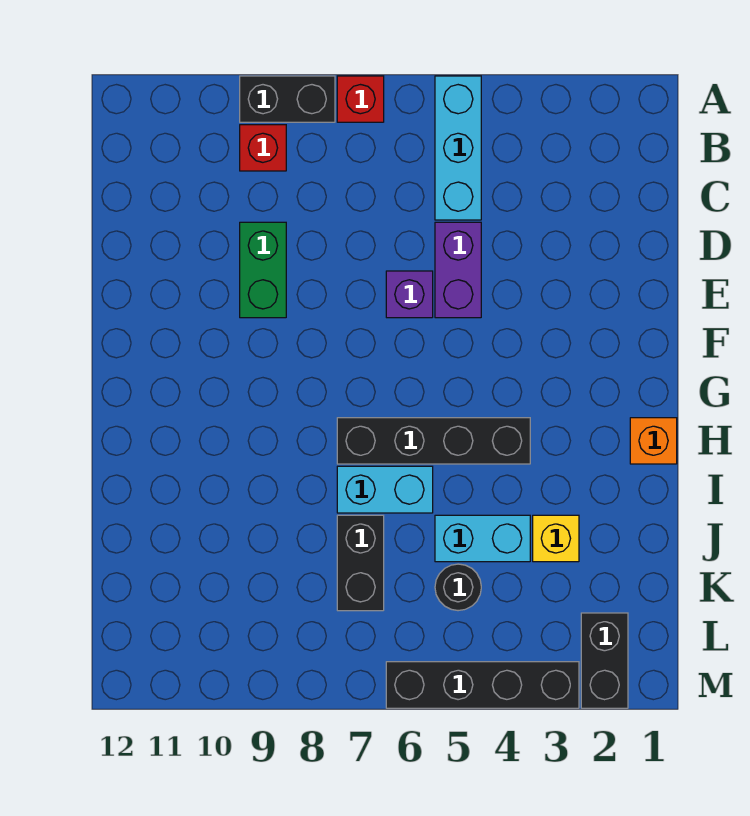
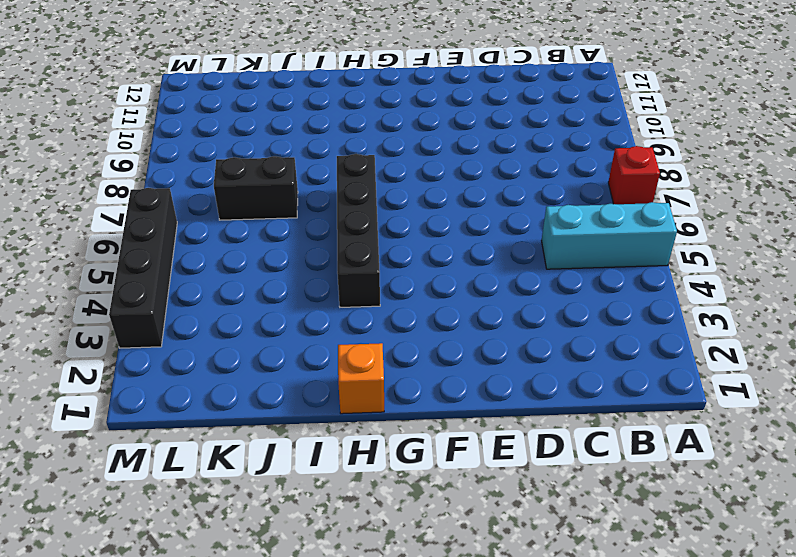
none -> black brick A8:A9 level 1
none -> red brick B9 level 1
none -> purple brick D5:E5 level 1

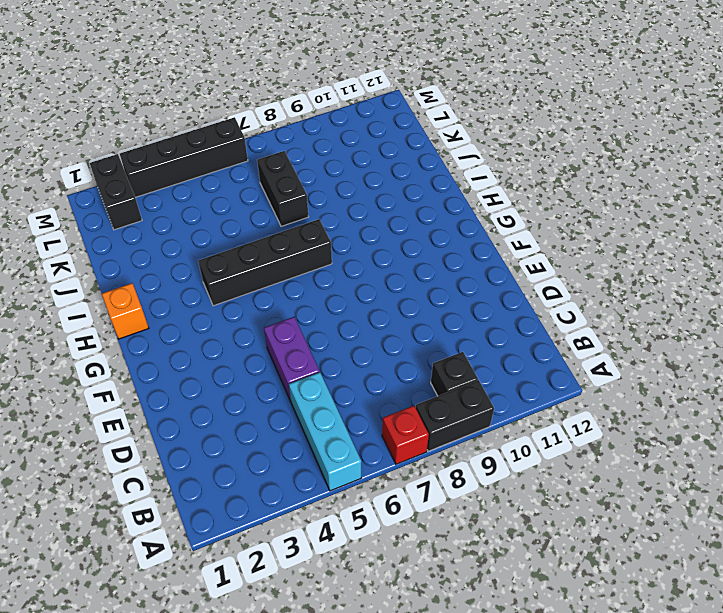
black brick B9 level 1 -> red brick B9 level 1
none -> green brick D9:E9 level 1
none -> purple brick E6 level 1
none -> cyan brick I6:I7 level 1

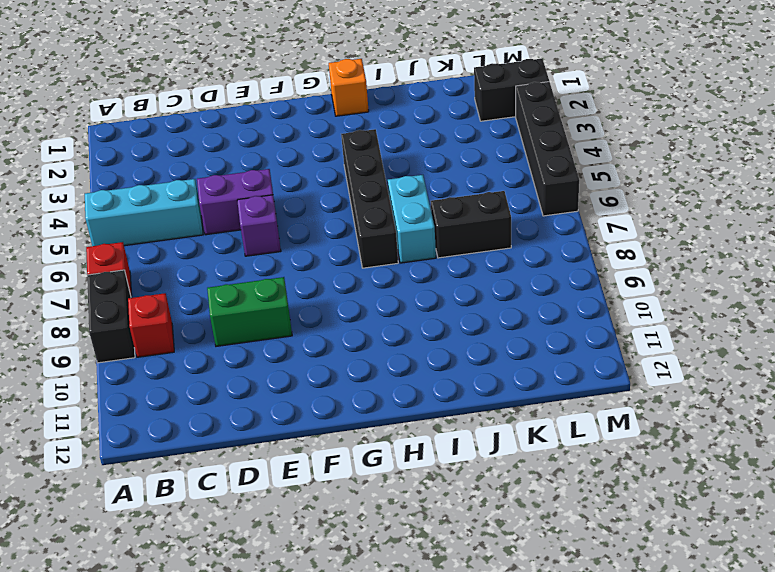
none -> yellow brick J3 level 1
none -> cyan brick J4:J5 level 1
none -> black round brick K5 level 1

